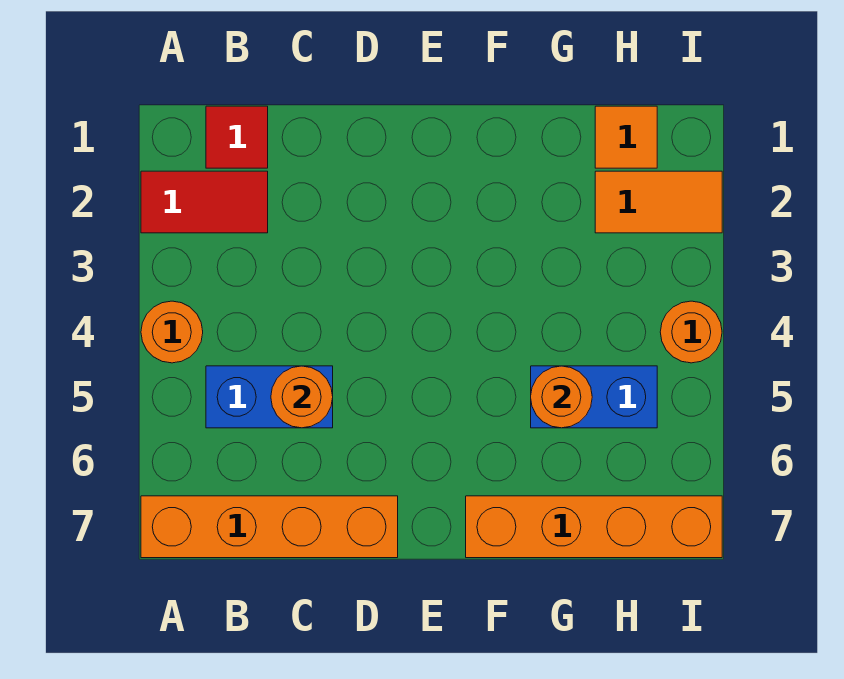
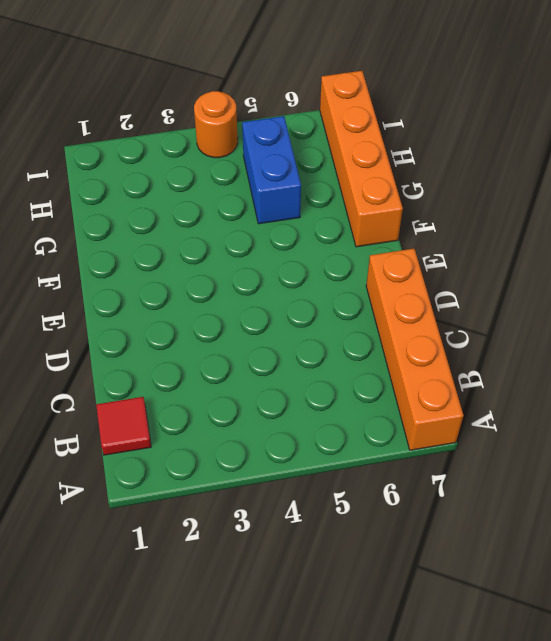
none -> red tile A2:B2 level 1
none -> orange round brick A4 level 1
none -> blue brick B5:C5 level 1

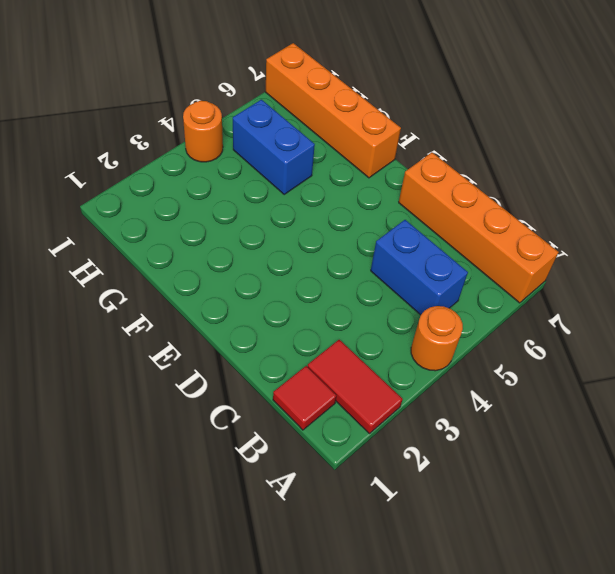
none -> orange tile H1 level 1
none -> orange tile H2:I2 level 1
none -> orange round brick C5 level 2

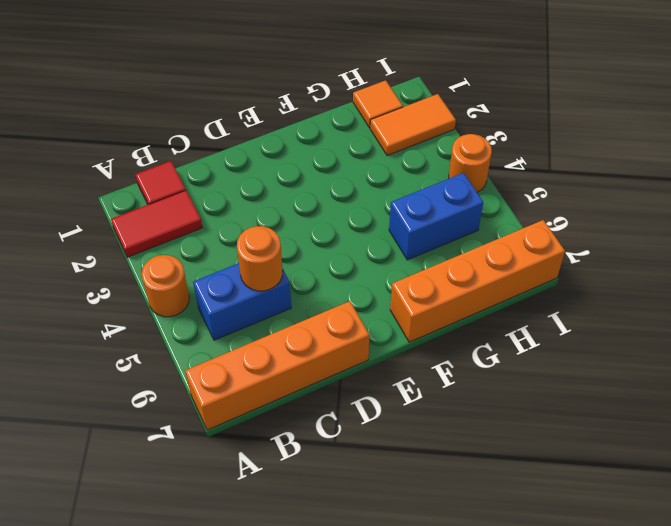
none -> orange round brick G5 level 2

